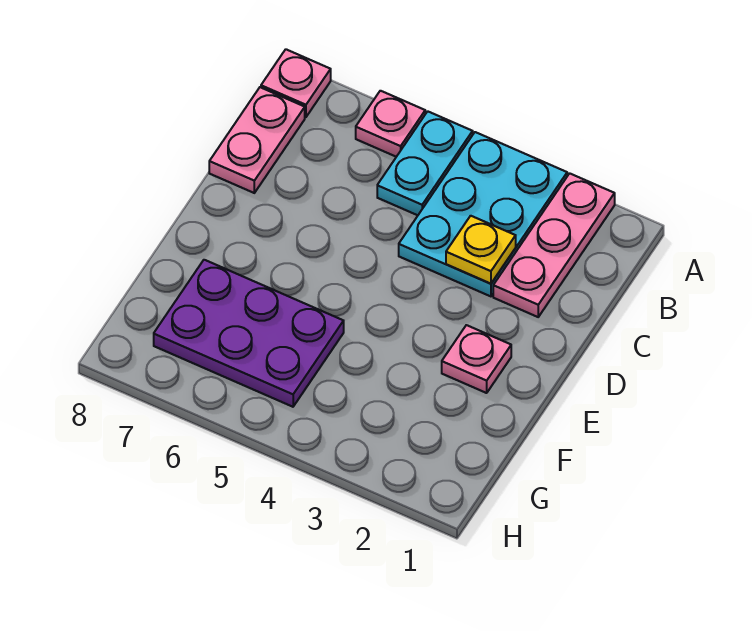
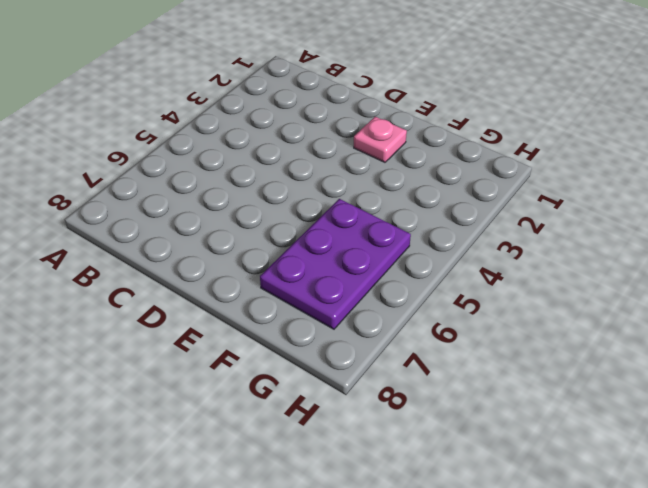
none -> pink plate A2:C2 level 1
none -> cyan plate A3:C4 level 1

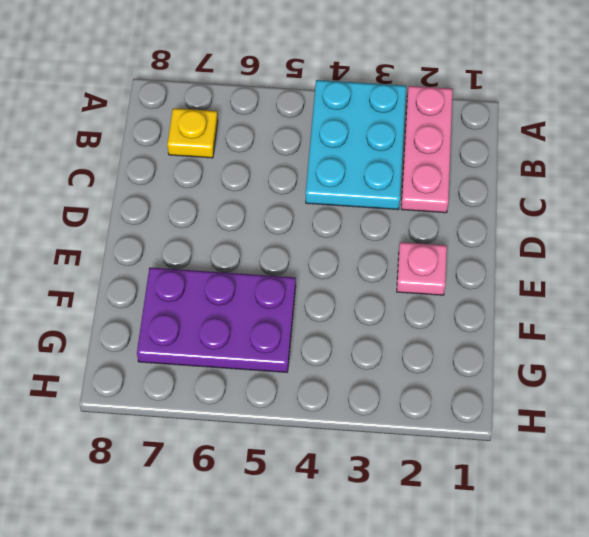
yellow plate B7 level 1 -> yellow plate C3 level 2
none -> cyan plate A5:B5 level 1
none -> pink plate A6 level 1

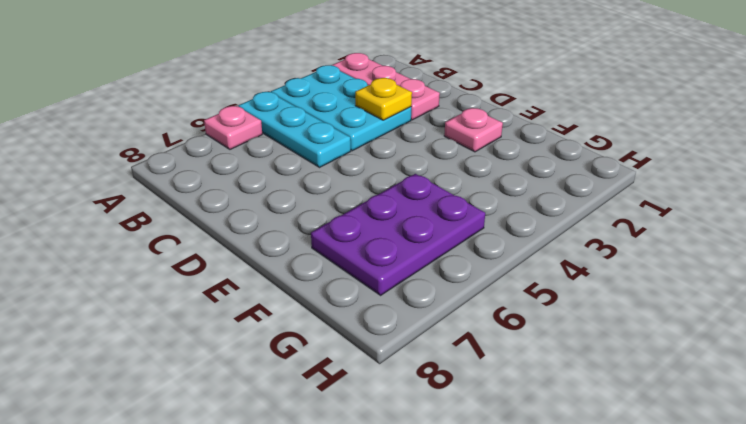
cyan plate A5:C5 level 1 -> cyan plate A5:B5 level 1
none -> pink plate A8 level 1
none -> pink plate B8:C8 level 1

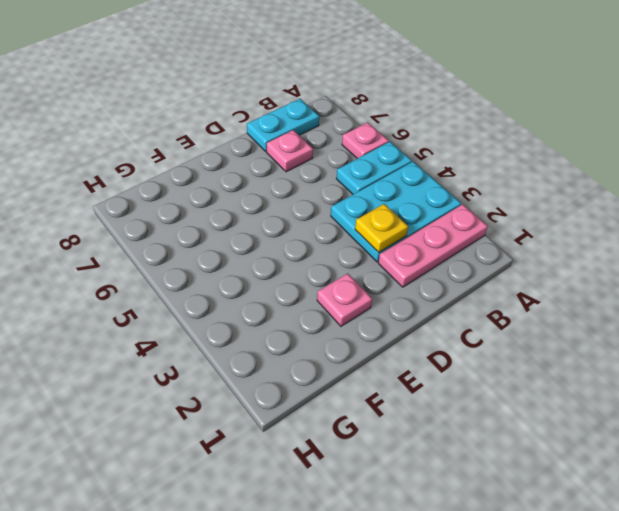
cyan plate B8:C8 level 1 -> pink plate B8:C8 level 1
pink plate C7 level 1 -> pink plate A8 level 1
none -> purple plate F5:G7 level 1

